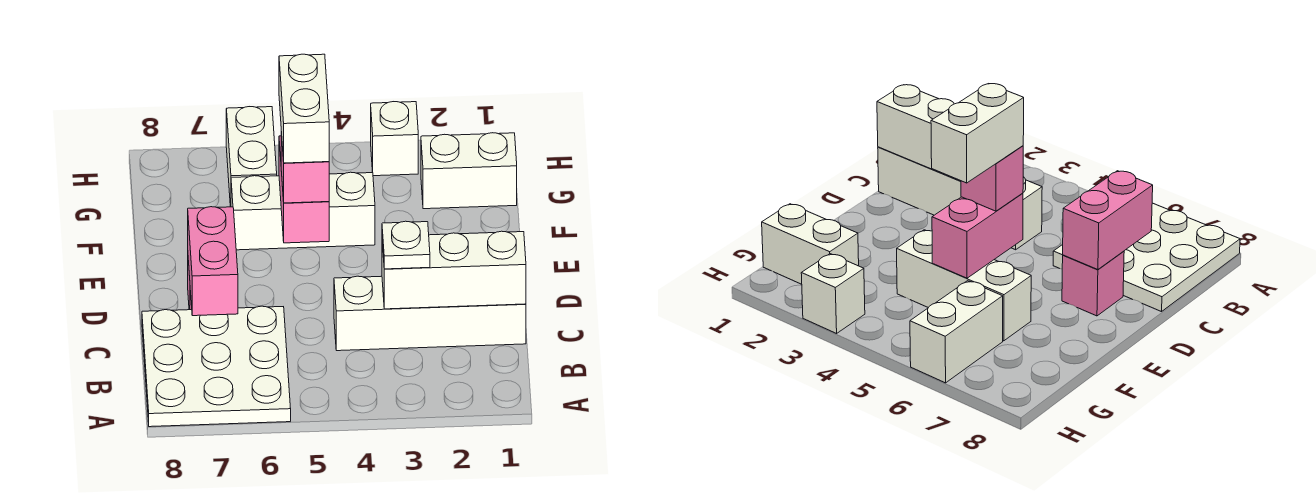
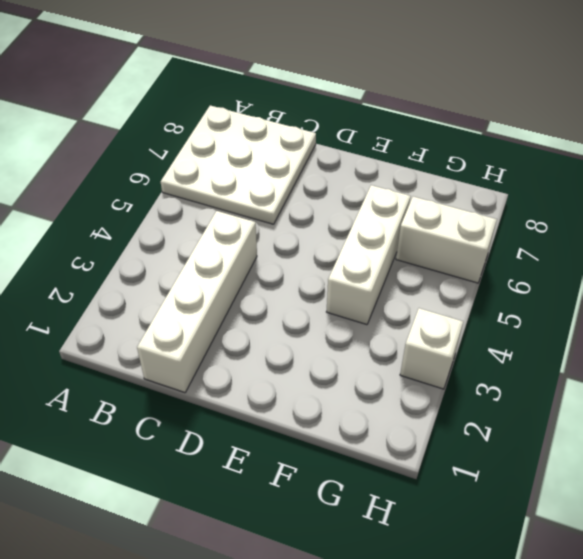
none -> pink brick D7 level 1
none -> white brick G1:G2 level 1
none -> white brick C1:C3 level 2

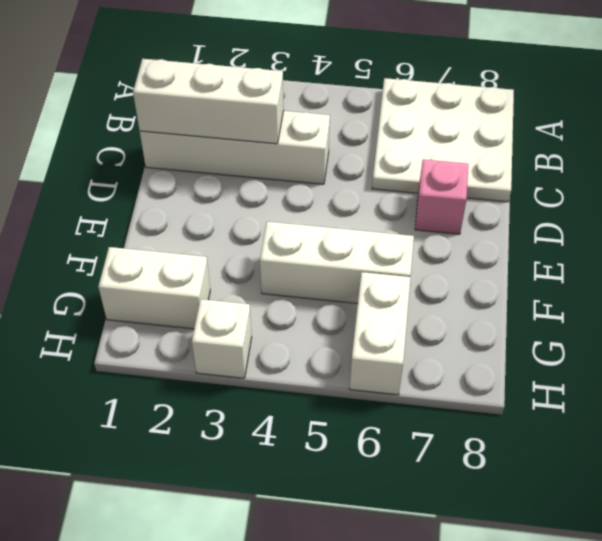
none -> pink brick C7:D7 level 2
none -> pink brick E5:F5 level 2
none -> white plate C3 level 3

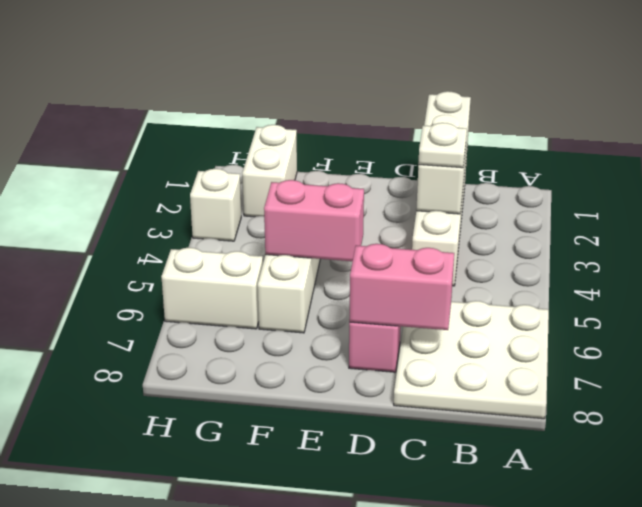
none -> pink brick E5 level 3
none -> white brick E5:F5 level 4

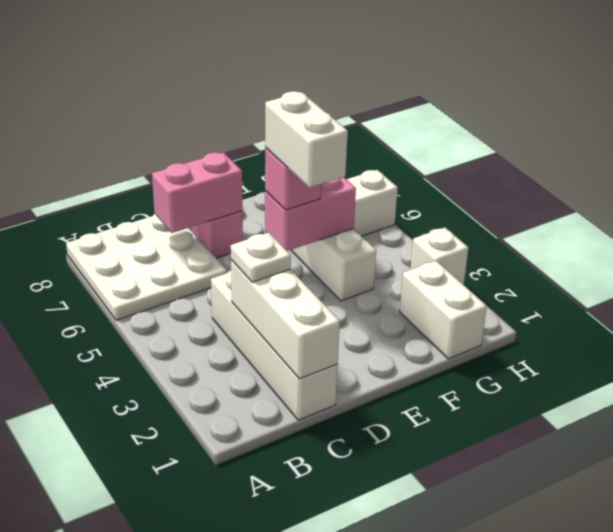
white brick E4:E5 level 4 -> white brick E5:F5 level 4

